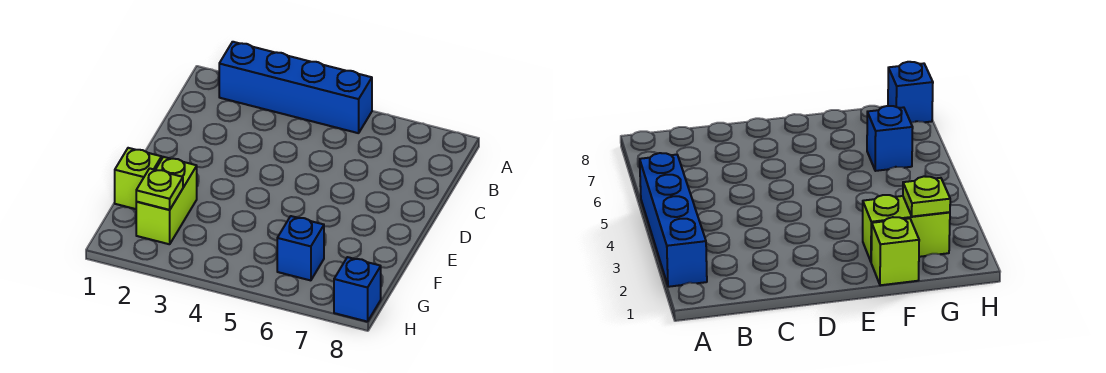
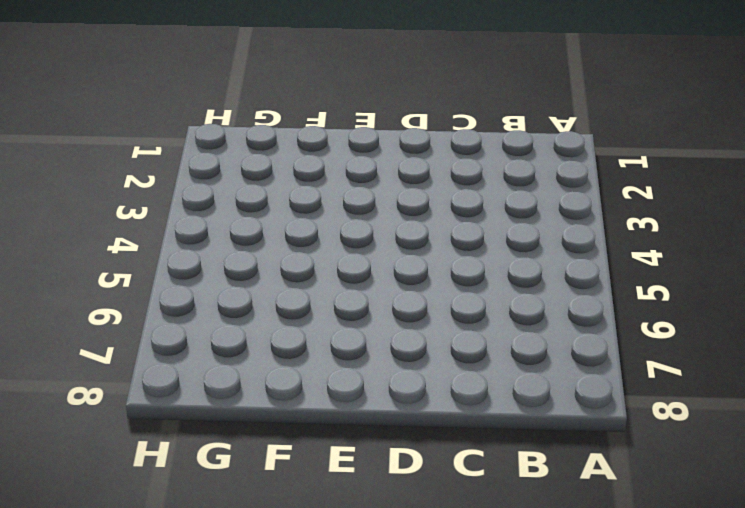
none -> blue brick A2:A5 level 1
none -> lime brick F1 level 1

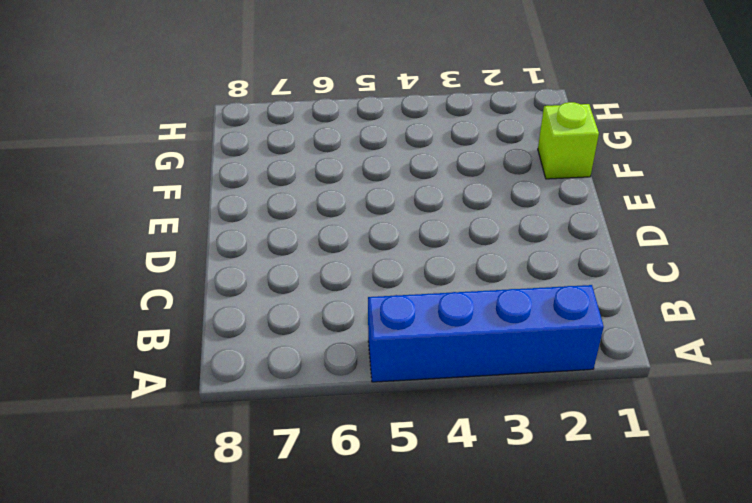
none -> lime brick F2:G2 level 1
none -> blue brick G6 level 1

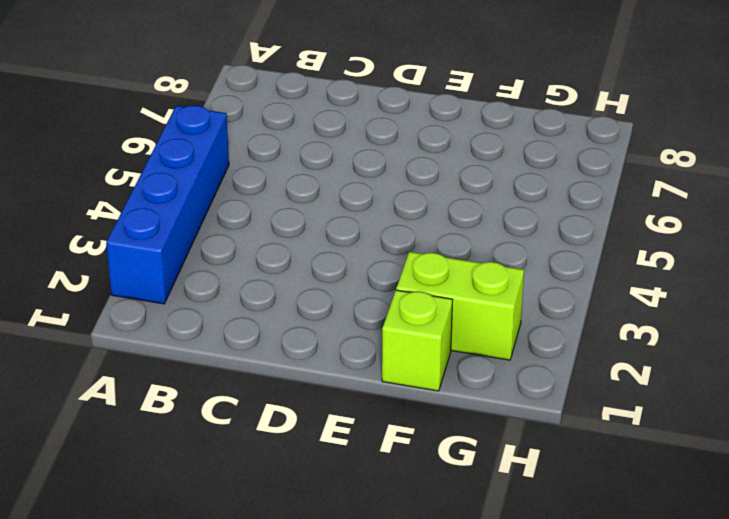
none -> blue brick G6 level 1
none -> blue brick H8 level 1

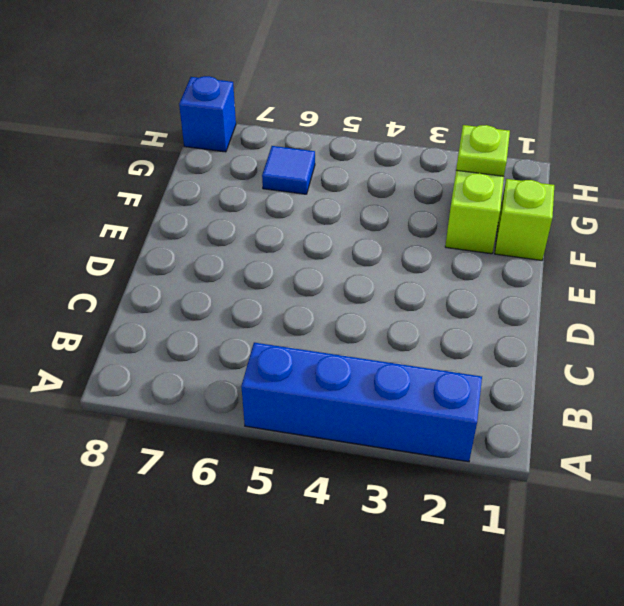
blue tile G6 level 1 -> blue brick G6 level 1

